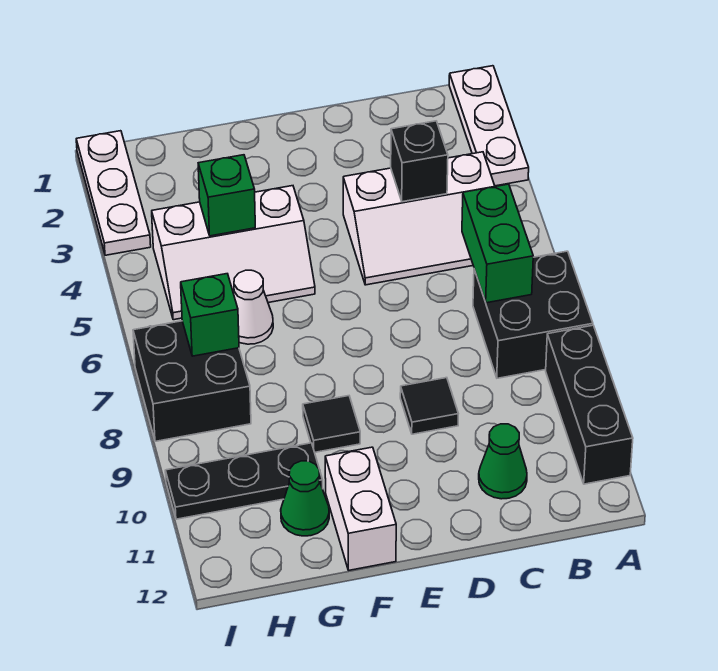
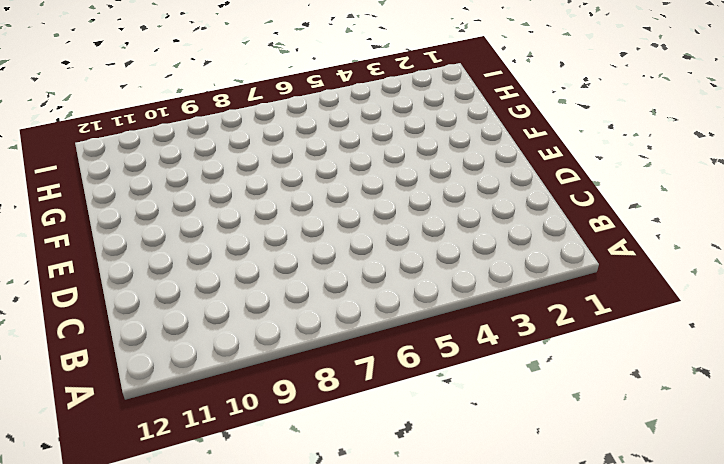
none -> white plate A1:A3 level 1
none -> black brick A7:B8 level 1
none -> black brick A9:A11 level 1

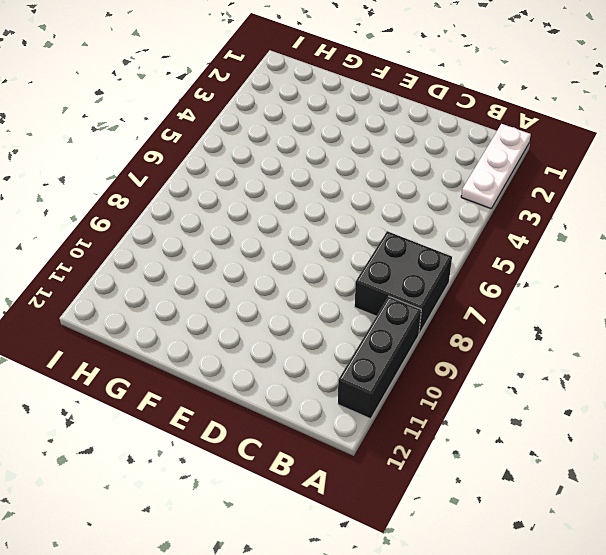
none -> white slope B4:D5 level 1 top 4
none -> green cone C11 level 1
none -> black tile D9 level 1

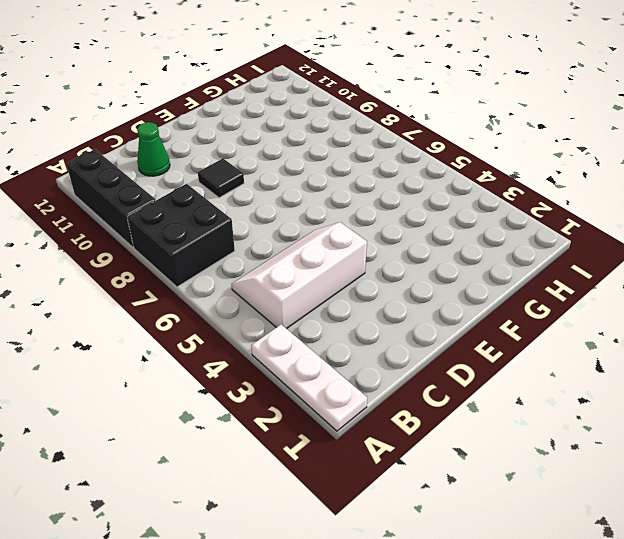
none -> white slope F4:H5 level 1 top 4
none -> black tile F9 level 1
none -> white brick F11:F12 level 1

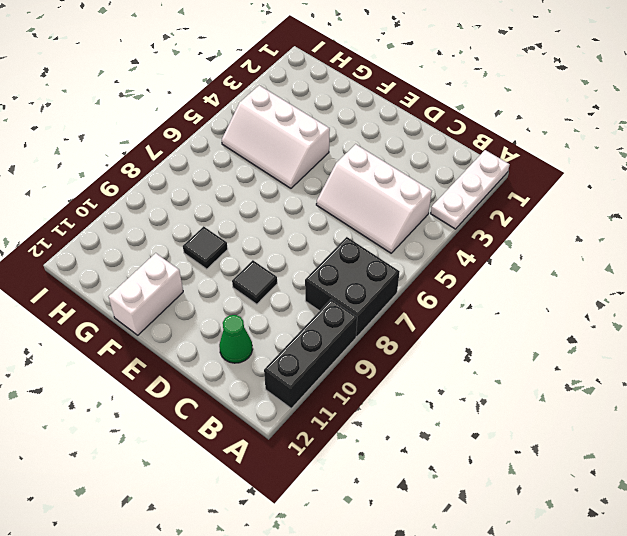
none -> white cone G6 level 1
none -> black plate G10:I10 level 1
none -> green cone G11 level 1

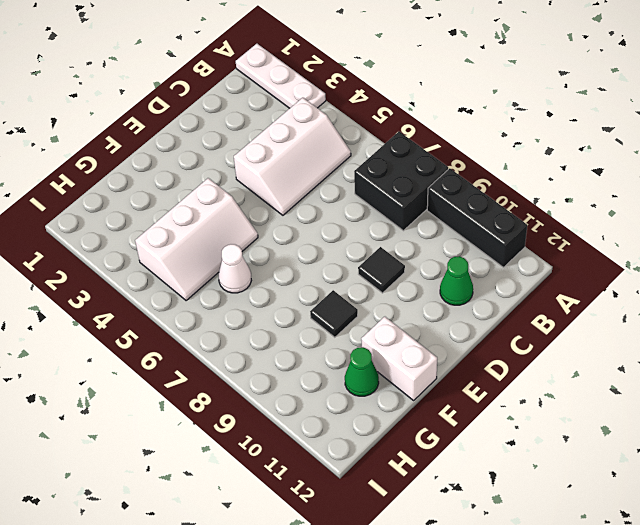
none -> black plate G10:I10 level 1
none -> black brick H7:I8 level 1
none -> white plate I1:I3 level 1

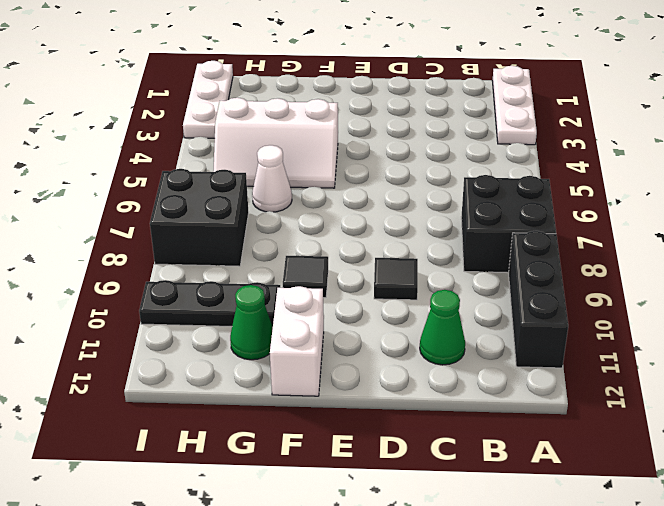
none -> white slope B4:D5 level 1 top 4
none -> green brick B6:B7 level 2
none -> black brick C4 level 2

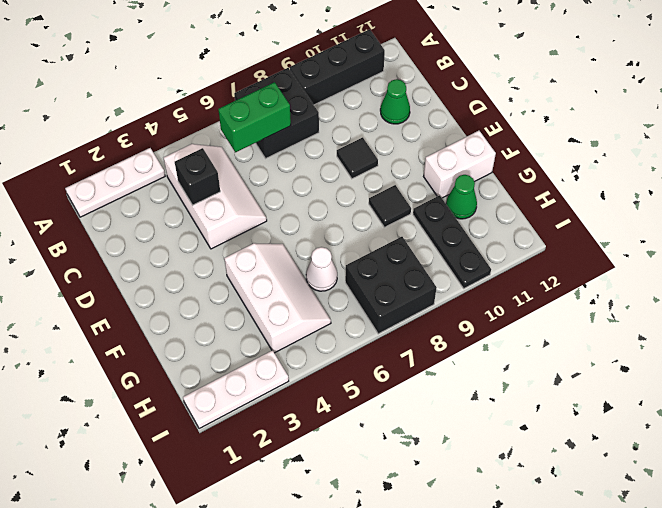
none -> green brick G4 level 2
none -> green brick H7 level 2

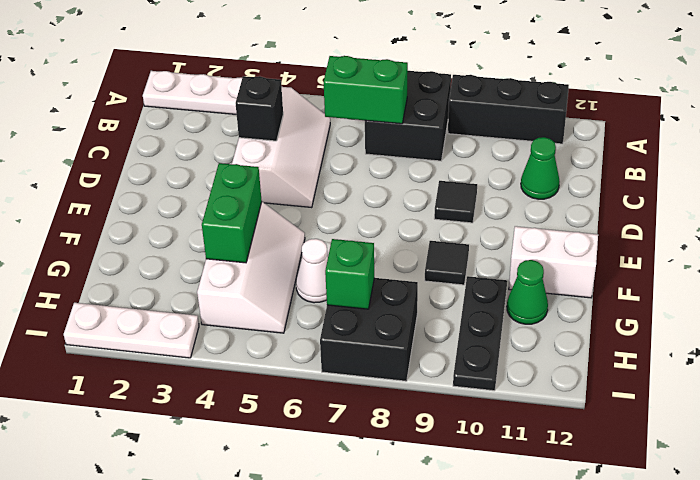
green brick F4:G4 level 2 -> green brick G4 level 2

